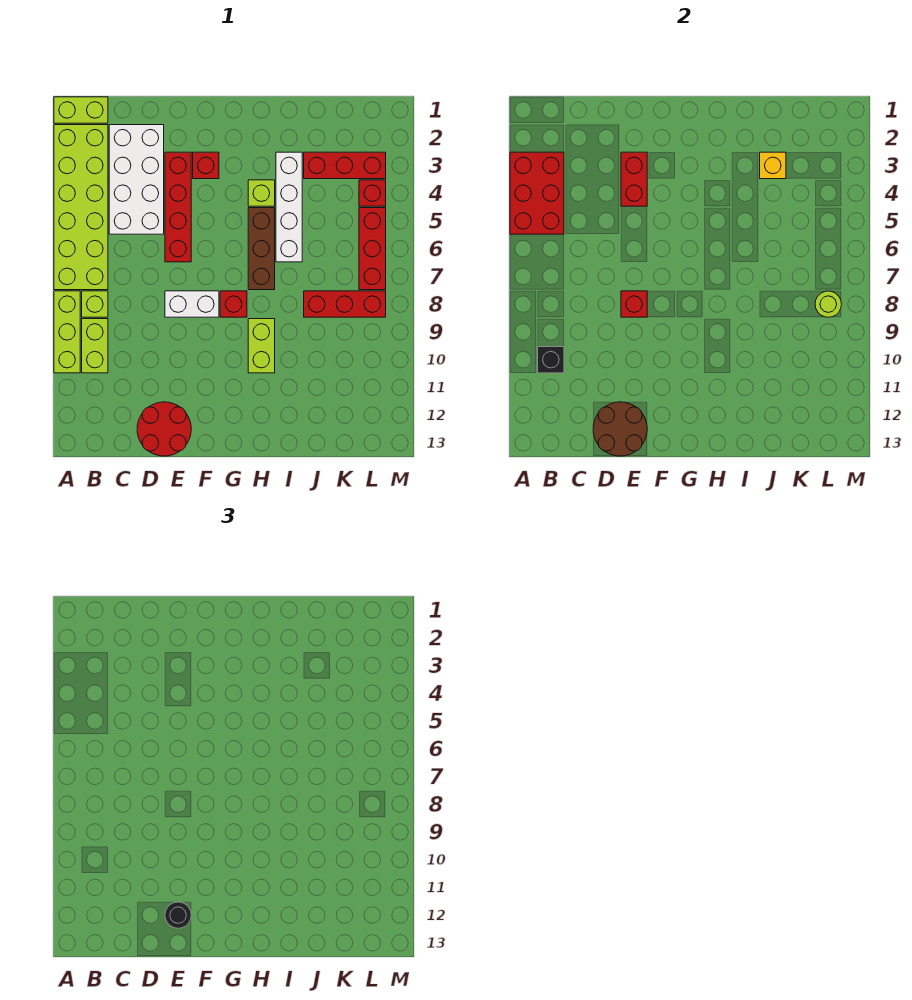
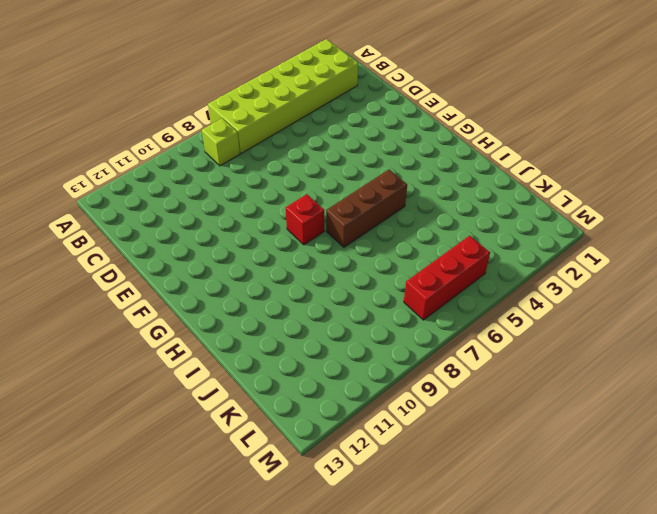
none -> lime brick A1:B1 level 1
none -> lime brick A8:A10 level 1
none -> lime brick B9:B10 level 1

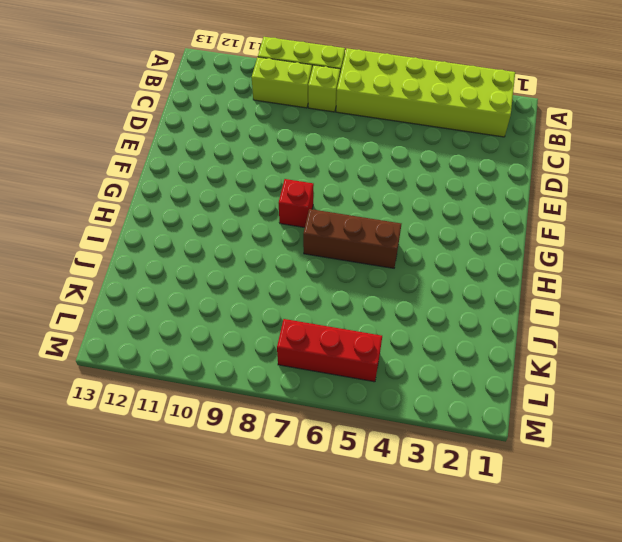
none -> lime brick A1:B1 level 1
none -> white brick C2:D5 level 1
none -> red round brick D12:E13 level 1

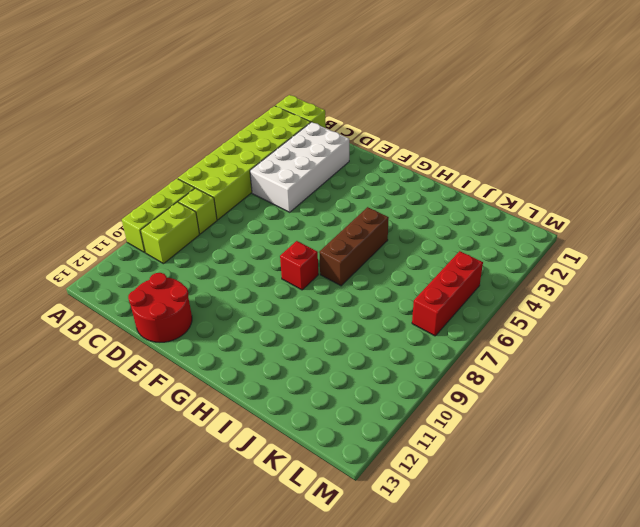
none -> red brick E3:E6 level 1
none -> white brick E8:F8 level 1
none -> red brick F3 level 1

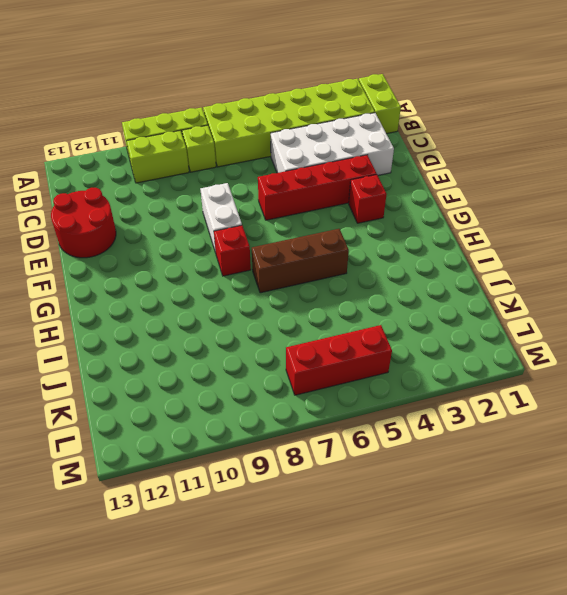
none -> lime brick H4 level 1
none -> lime brick H9:H10 level 1
none -> white brick I3:I6 level 1

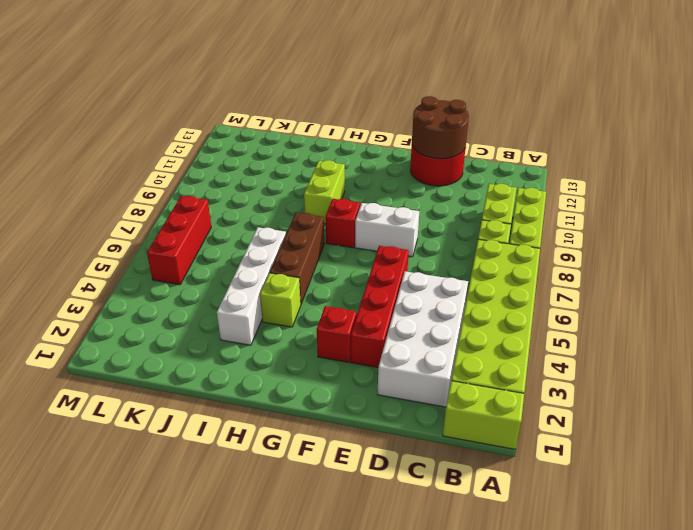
none -> red brick J3:L3 level 1
none -> red brick J8:L8 level 1
none -> red brick L4 level 1

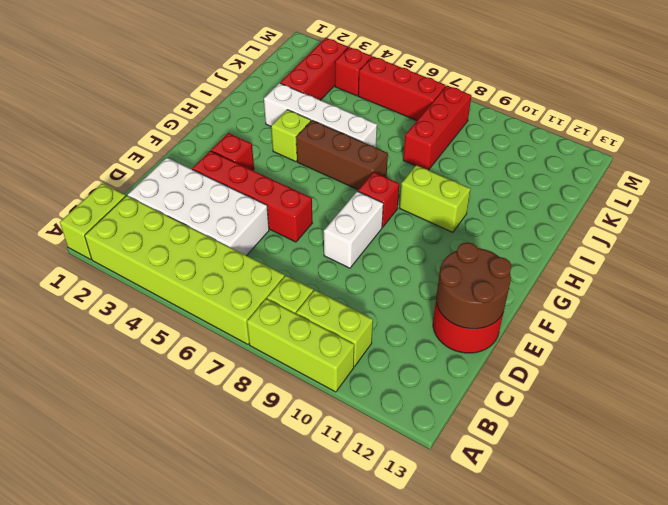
none -> red brick A3:B5 level 2
none -> black brick B10 level 2
none -> red brick E3:E4 level 2

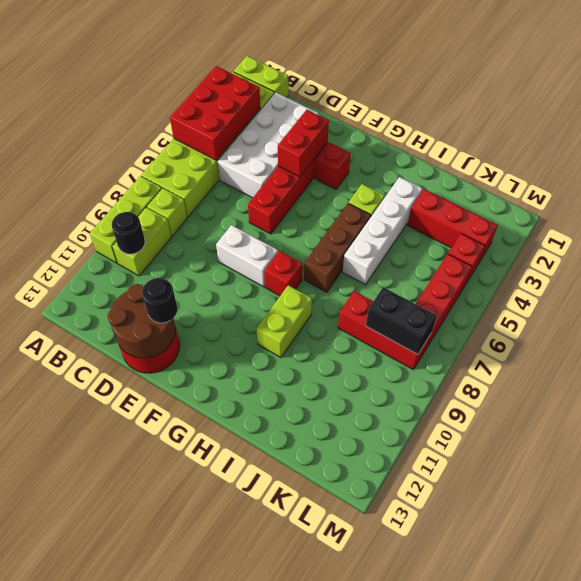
black round brick B10 level 2 -> black brick B10 level 2
black brick K8:L8 level 2 -> lime round brick L8 level 2
none -> red brick E8 level 2
none -> yellow brick J3 level 2

